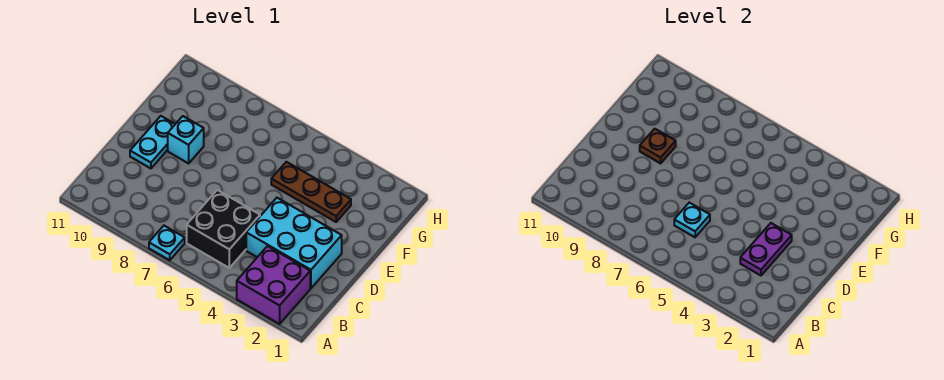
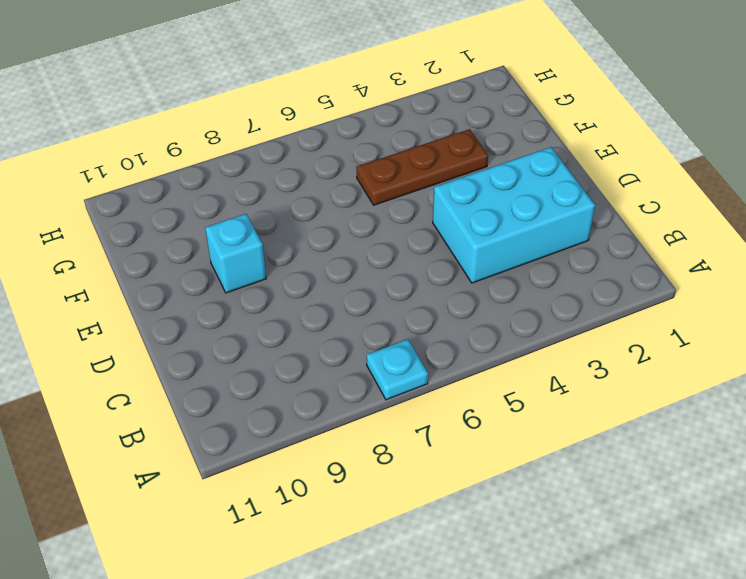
none -> purple brick A2:B3 level 1
none -> black brick B5:C6 level 1

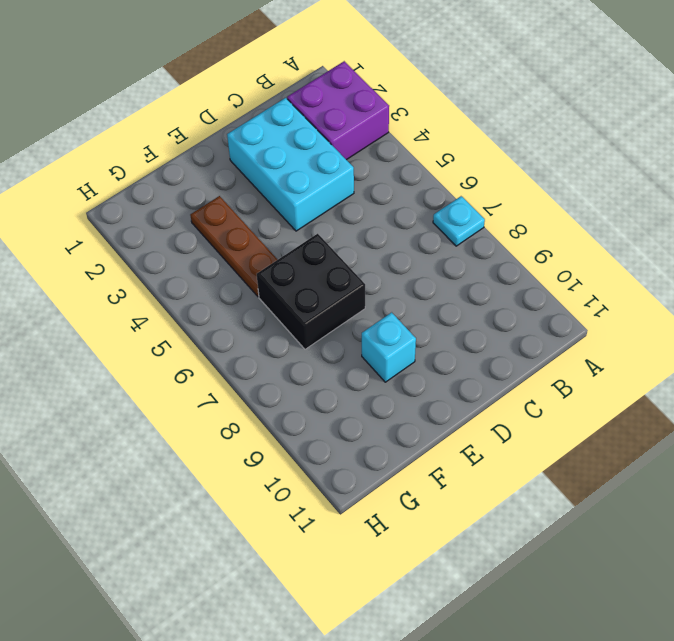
black brick E6:F7 level 1 -> black brick B5:C6 level 1
none -> cyan plate D10:E10 level 1
none -> purple plate C3:D3 level 2

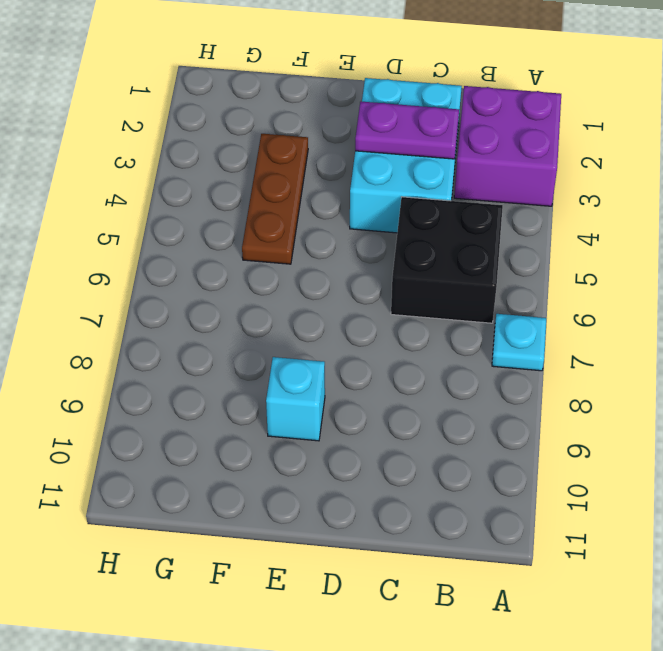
none -> cyan plate D10:E10 level 1
none -> cyan plate C6 level 2

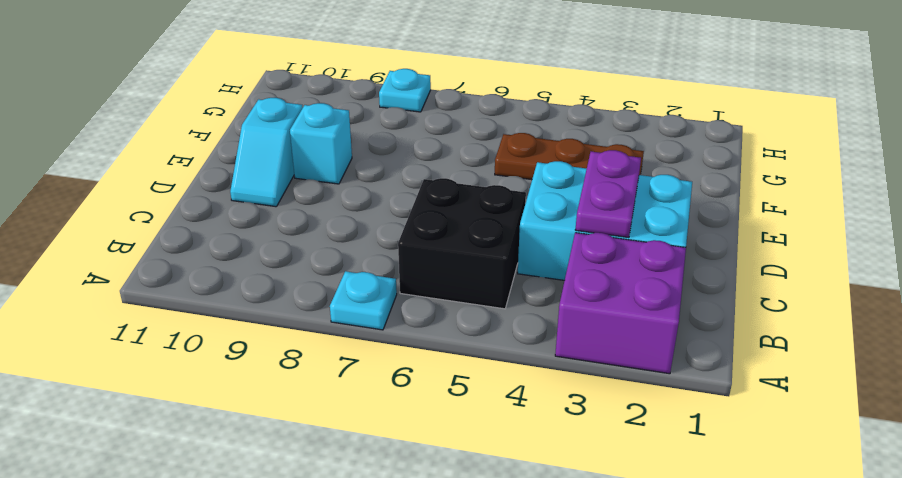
cyan slope D10:E10 level 1 top E -> cyan plate D10:E10 level 1
cyan plate H8 level 1 -> cyan plate C6 level 2
none -> brown plate E9 level 2

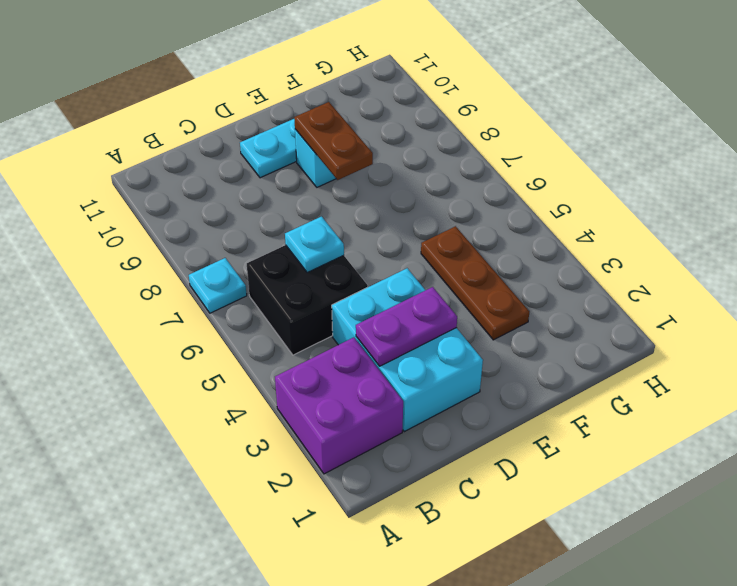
brown plate E8:E9 level 2 -> brown plate E9 level 2

